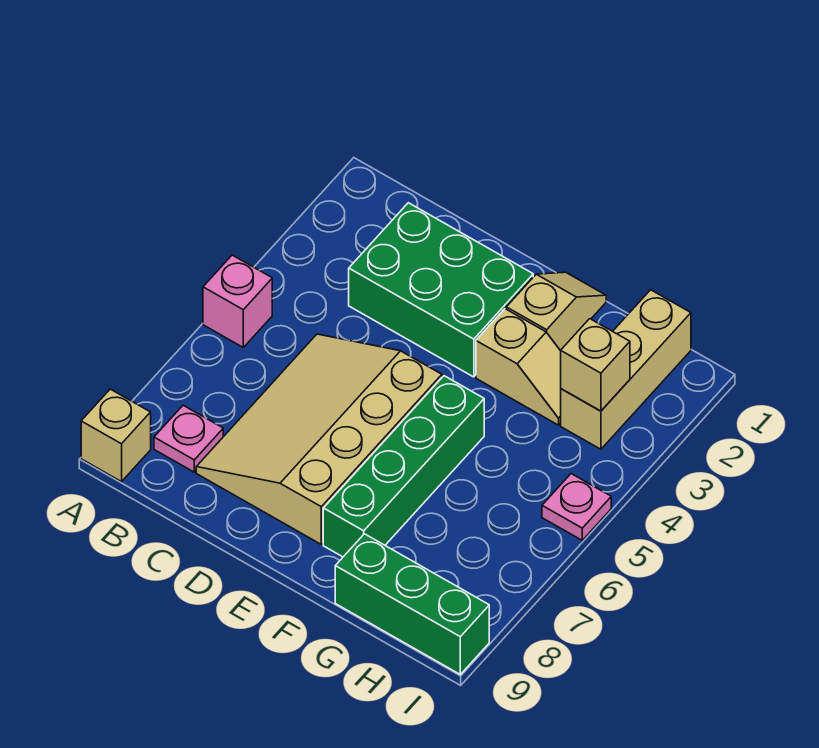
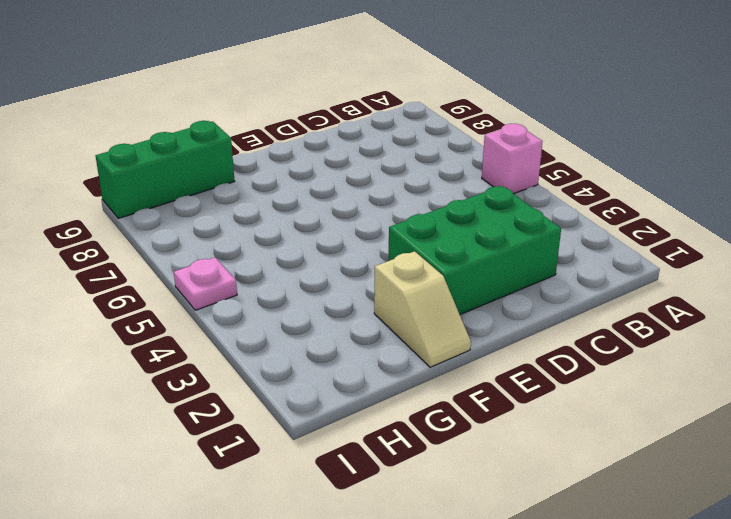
none -> tan brick A9 level 1
none -> pink plate B8 level 1
none -> tan slope C5:E8 level 1 top E

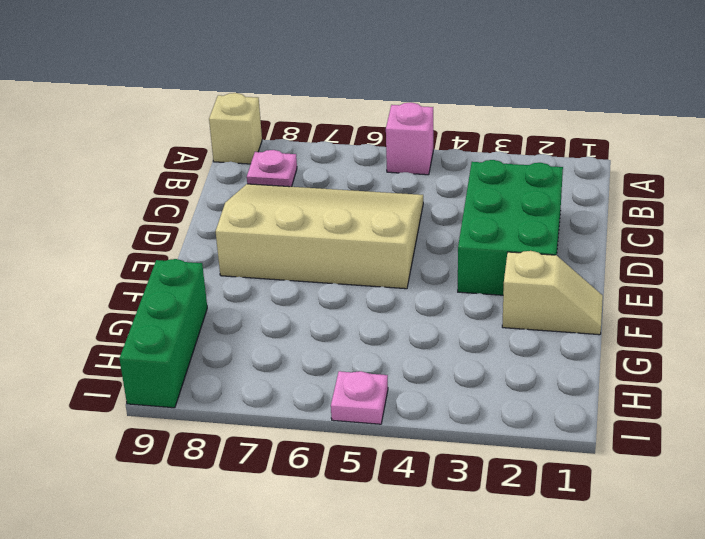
none -> tan slope F3:G3 level 1 top F
none -> green brick F5:F8 level 1
none -> tan brick H1:H3 level 1

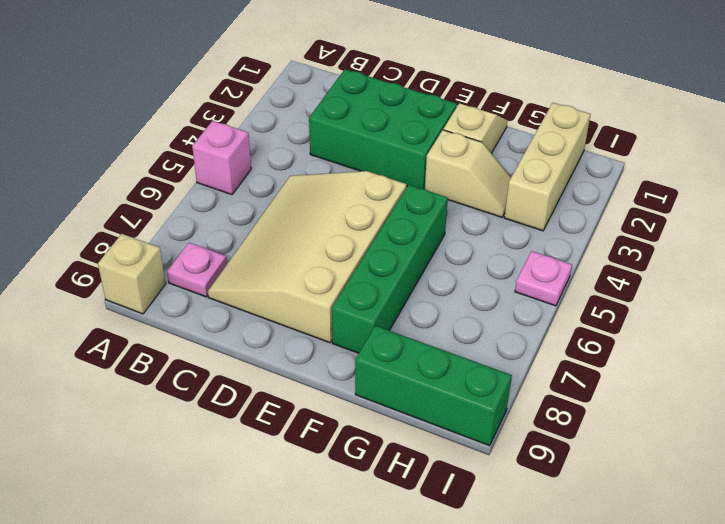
none -> tan brick H3 level 2

